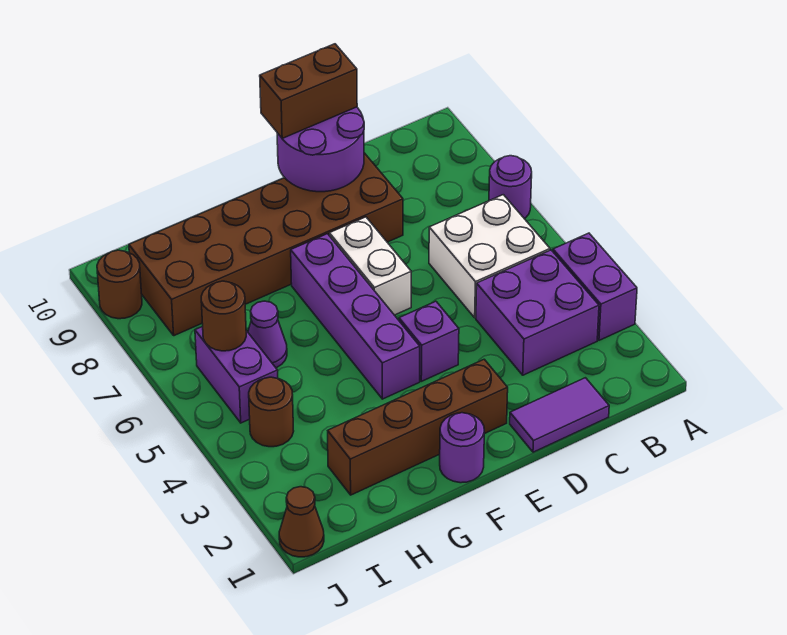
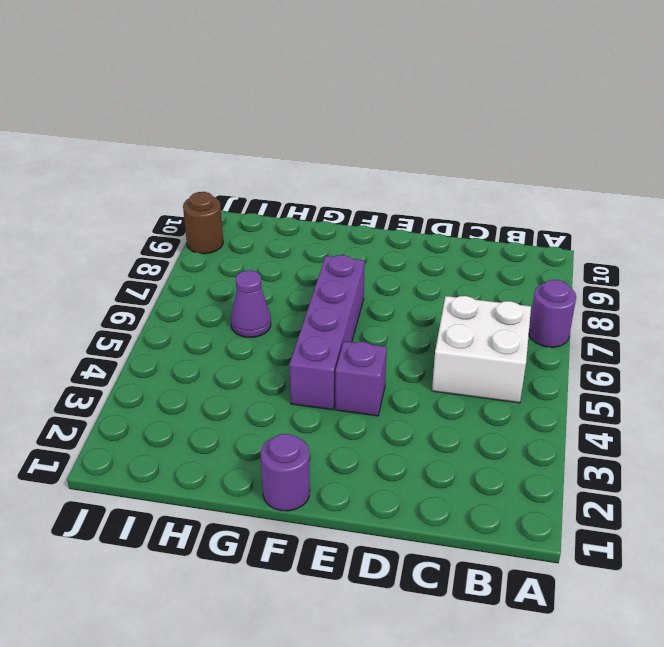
none -> purple brick A3:A4 level 1
none -> purple brick B3:C4 level 1
none -> purple tile C1:D1 level 1

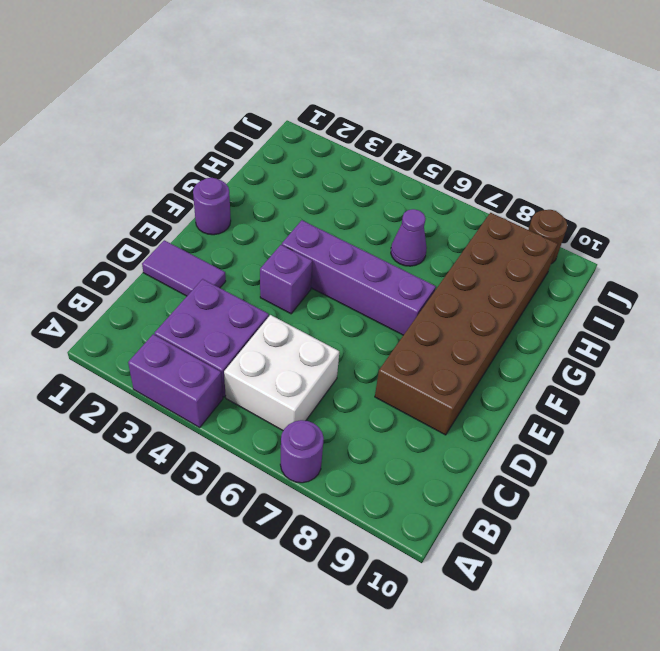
purple tile D1:D2 level 1 -> purple tile C1:D1 level 1
none -> brown brick E2:H2 level 1
none -> white brick E6:E7 level 1
none -> brown round brick I4 level 1

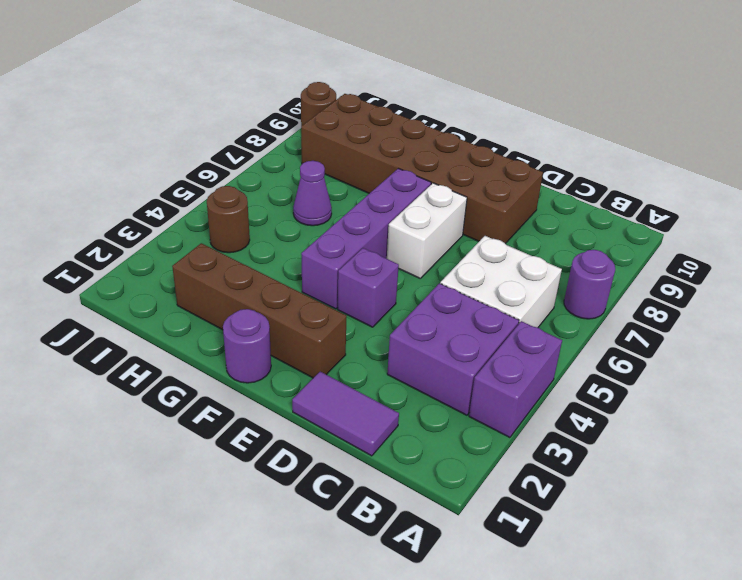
none -> purple brick I5:I6 level 1
none -> brown cone J1 level 1
none -> purple round brick D9:E10 level 2

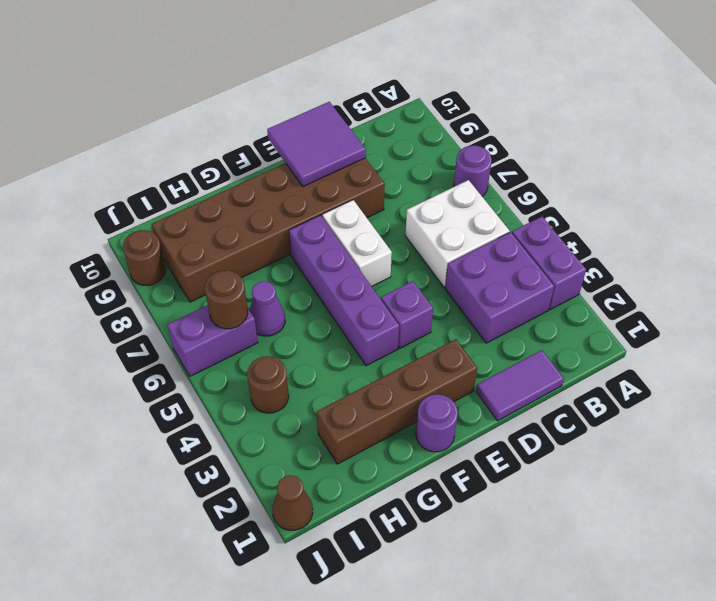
purple tile D9:E10 level 2 -> purple round brick D9:E10 level 2
purple brick I6:J6 level 1 -> purple brick I5:I6 level 1
none -> brown brick D10:E10 level 3

